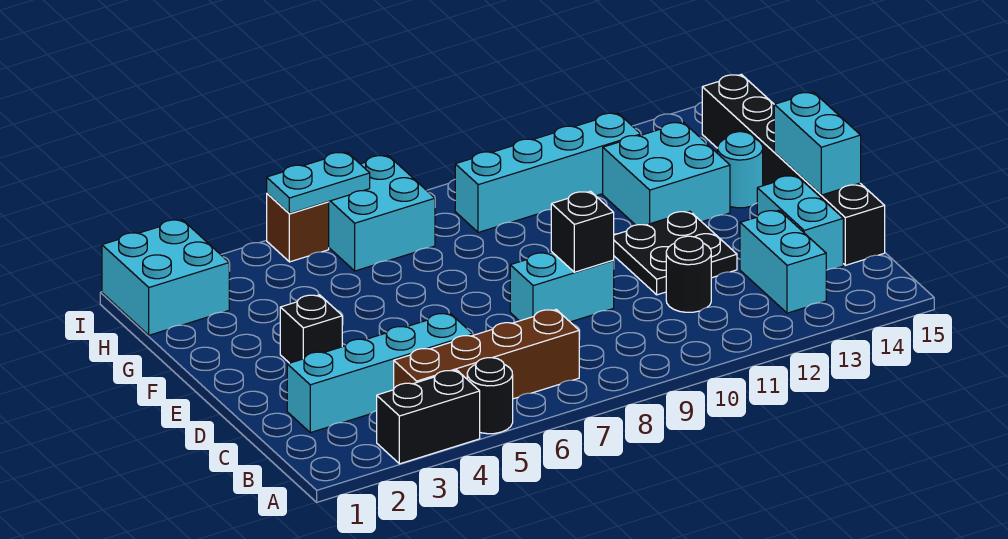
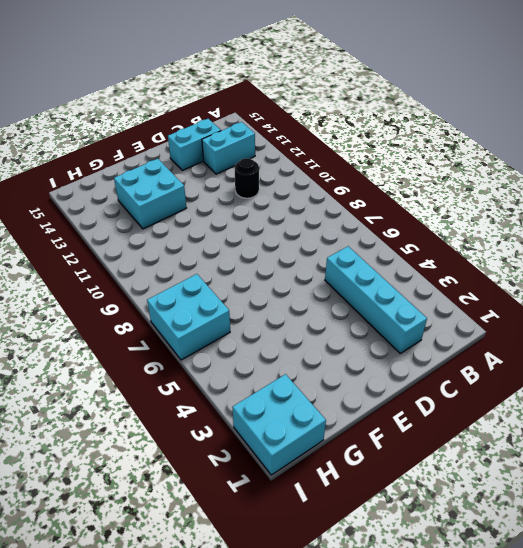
none -> black brick A3:A4 level 1
none -> black round brick A5 level 1
none -> brown brick B4:B7 level 1

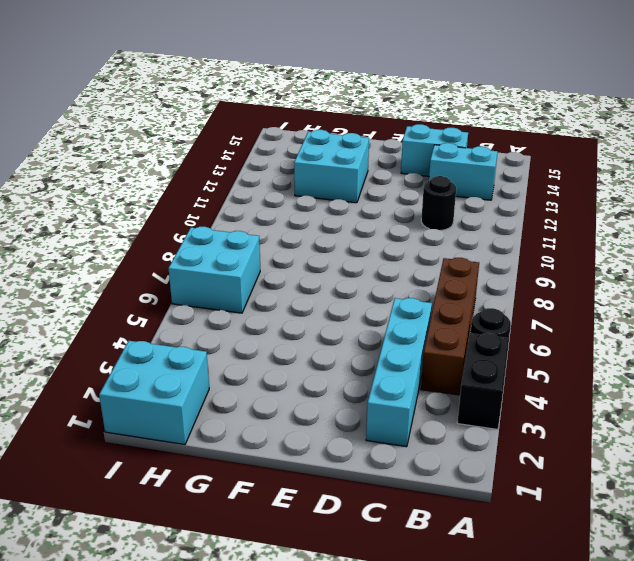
none -> black brick C15:H15 level 1
none -> cyan brick D8:D9 level 1
none -> black plate D11:E12 level 1

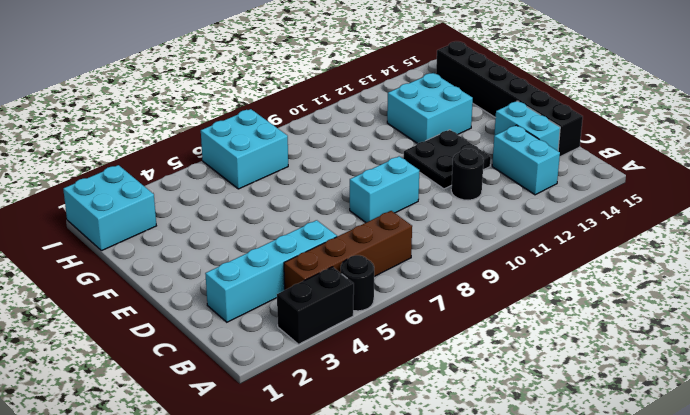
none -> black brick E3 level 1
none -> cyan round brick F14 level 1
none -> cyan brick H9:H12 level 1

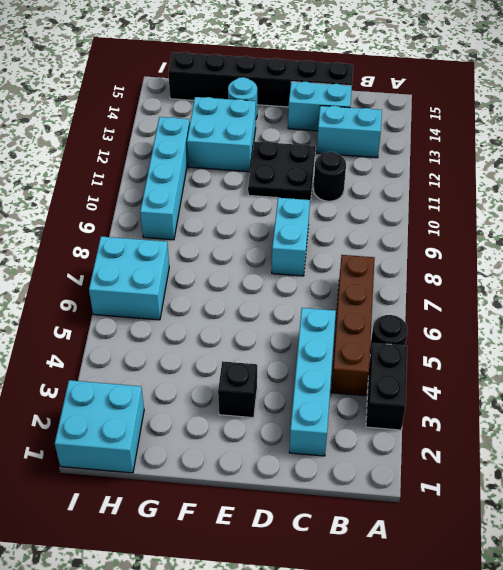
none -> brown brick I5 level 1
none -> black brick D9 level 2
none -> cyan brick D15:E15 level 2

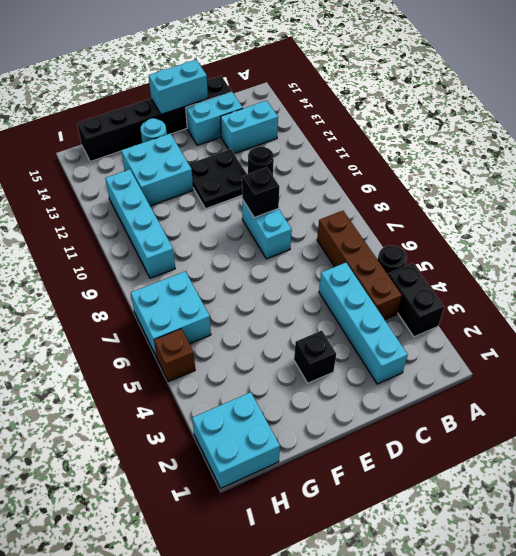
none -> cyan plate I5:I6 level 2

